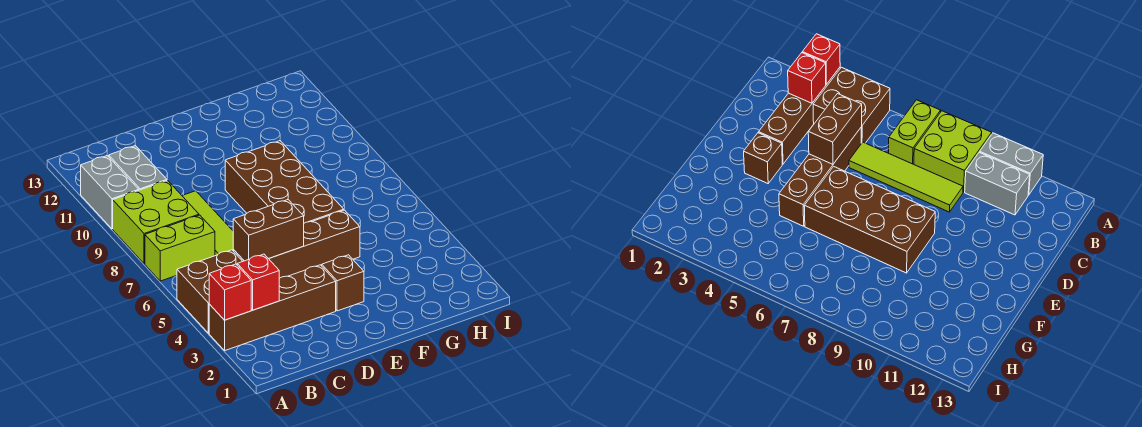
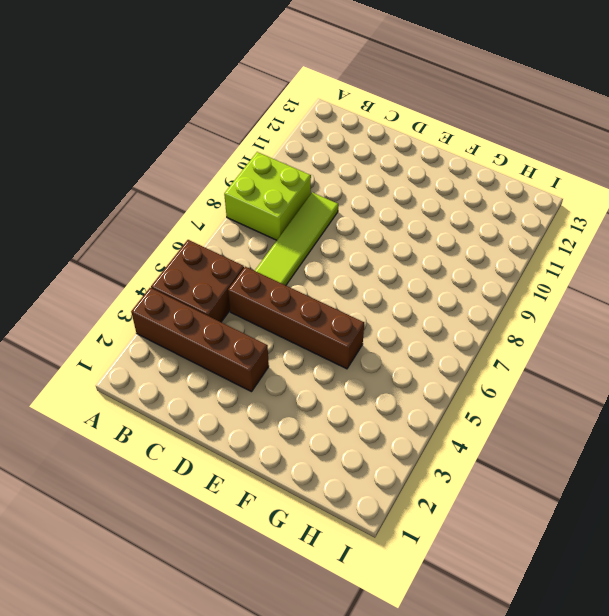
none -> lime brick A7:B7 level 1
none -> grey brick A10:A11 level 1
none -> grey brick B10:B11 level 1

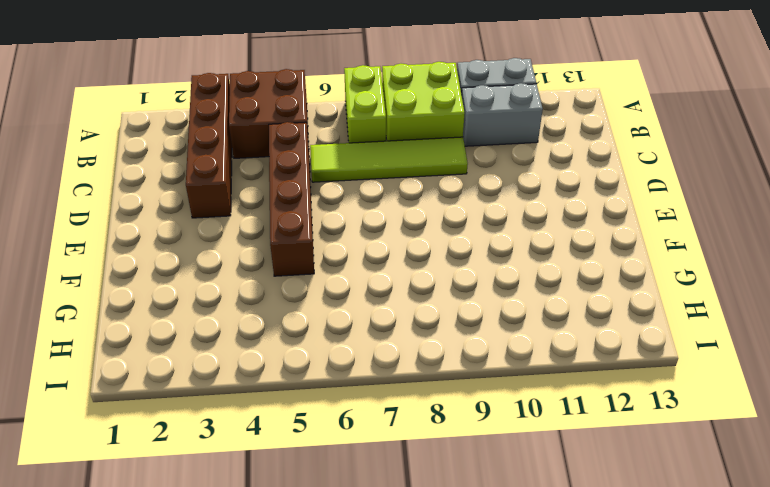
none -> brown brick E3 level 1
none -> brown brick E6:F9 level 1
none -> red brick A3 level 2

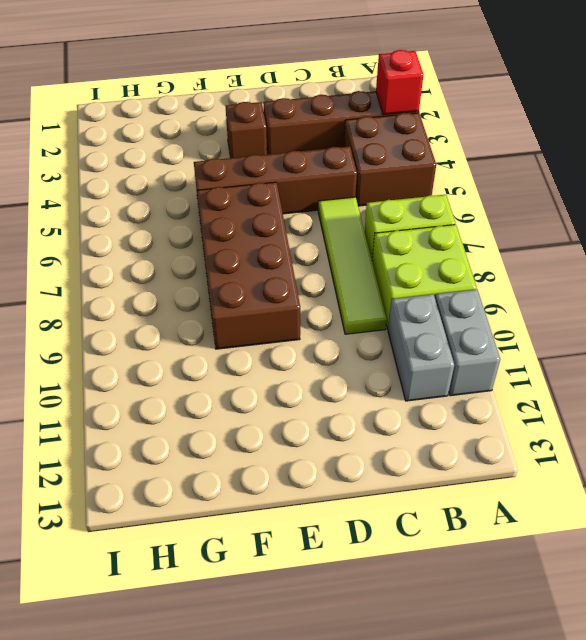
none -> red brick B3 level 2
none -> brown brick C5:D5 level 2

